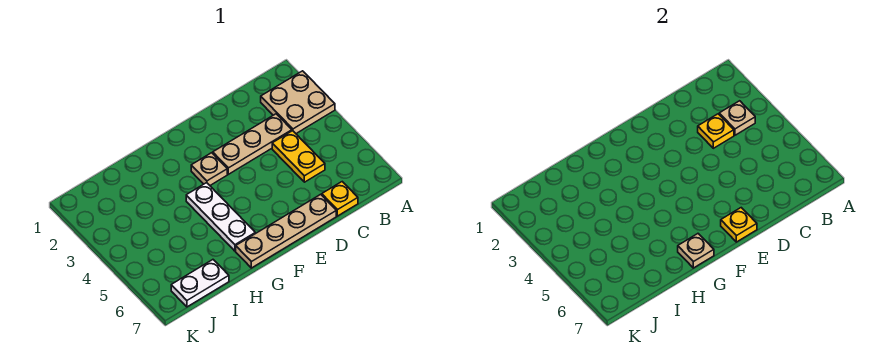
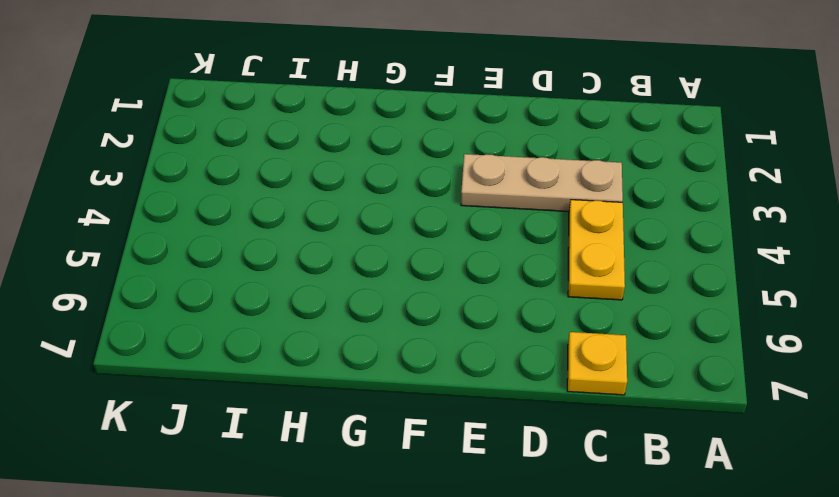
none -> tan plate A2:B3 level 1
none -> tan plate D7:G7 level 1
none -> tan plate F3 level 1

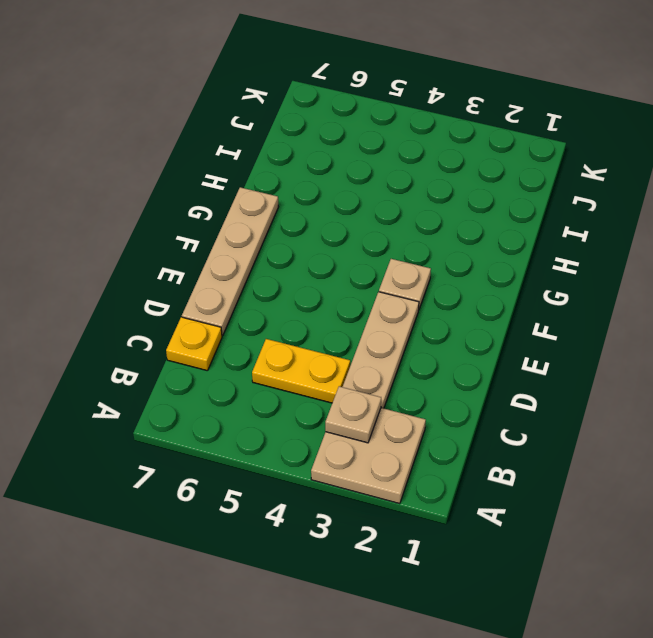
none -> white plate G4:G6 level 1
none -> white plate I7:J7 level 1
none -> yellow plate C3 level 2

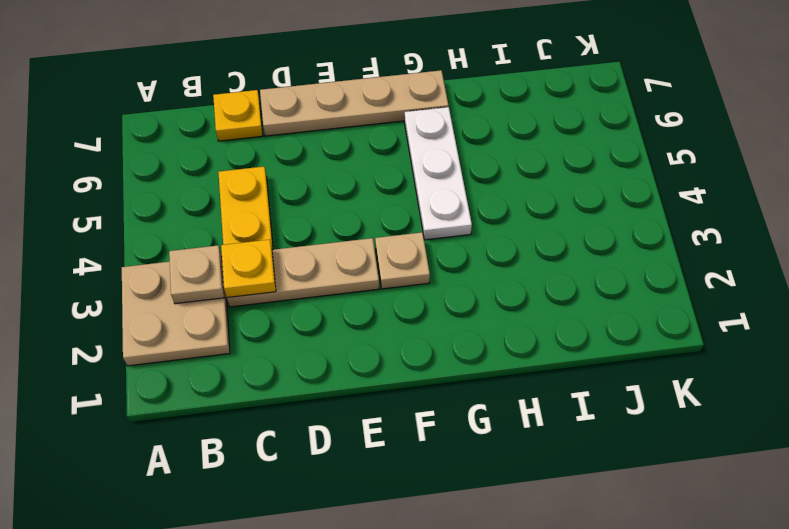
none -> white plate I7:J7 level 1
none -> yellow plate E7 level 2
none -> tan plate G7 level 2

